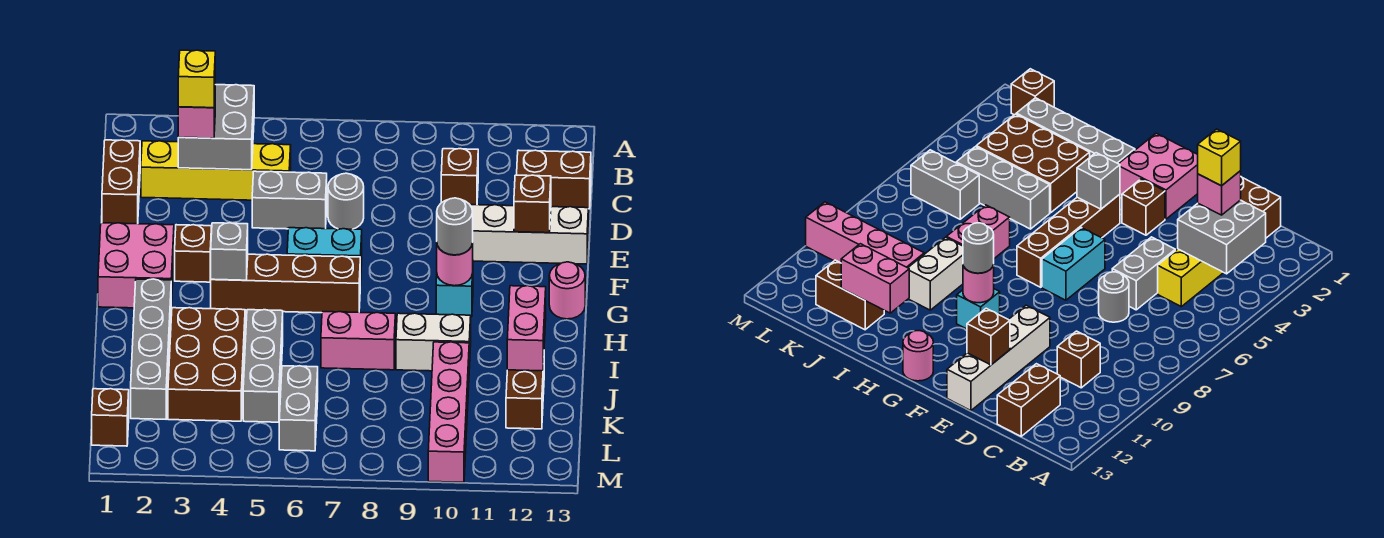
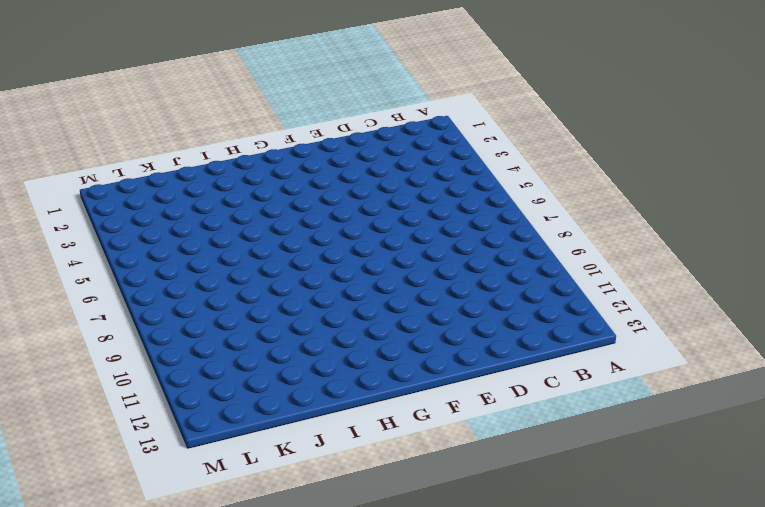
none -> brown brick C1:D1 level 1
none -> yellow brick C2:C5 level 1
none -> brown brick C10 level 1
none -> brown brick C12:C13 level 1

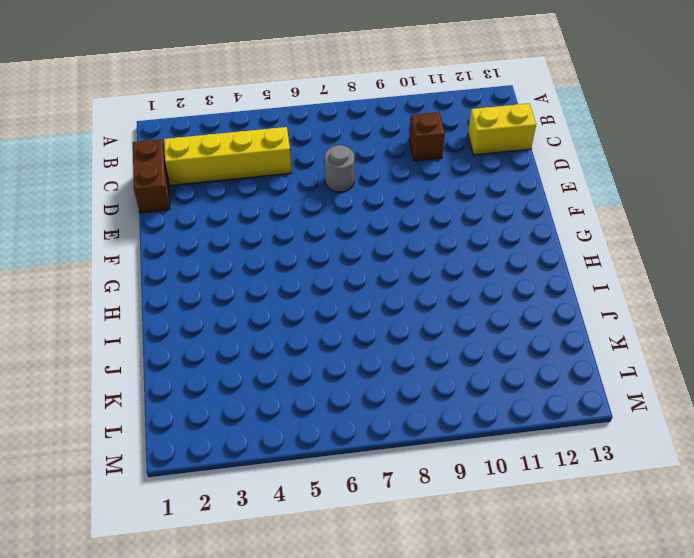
yellow brick C12:C13 level 1 -> brown brick C12:C13 level 1
none -> grey brick D5:D6 level 1
none -> white brick E10:E13 level 1
none -> pink brick F1:G2 level 1
none -> brown brick F3 level 1

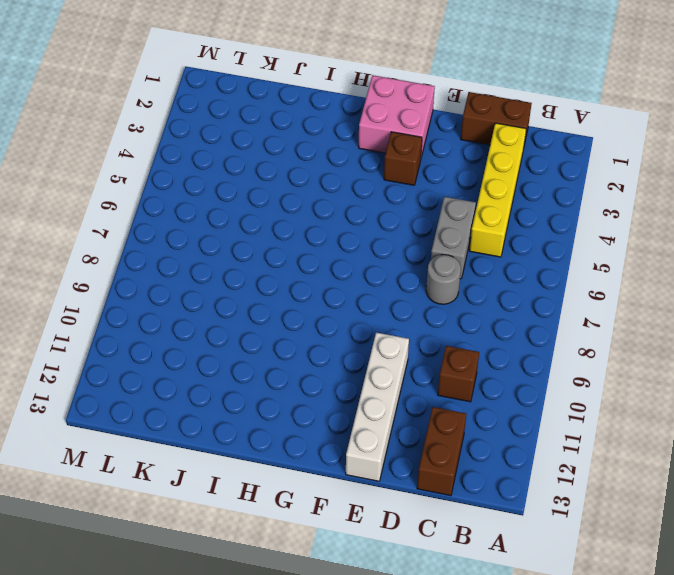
none -> cyan brick F6:F7 level 1
none -> brown brick G4:G7 level 1
none -> cyan brick G10 level 1
none -> pink round brick G13 level 1

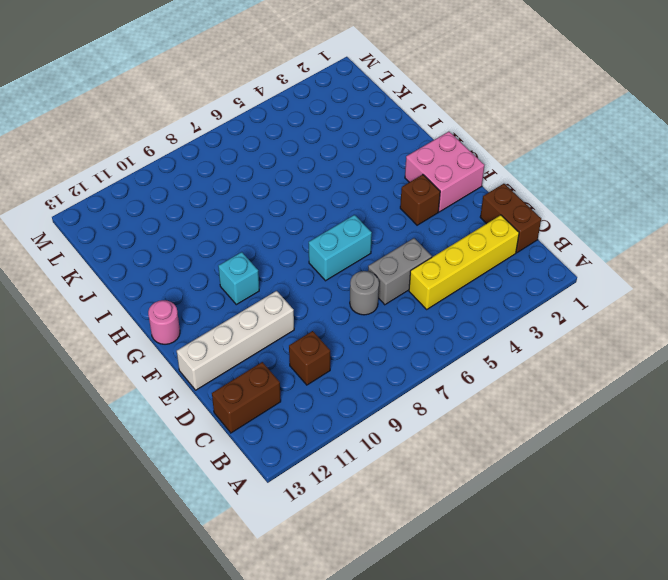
none -> brown brick G4:G7 level 1
none -> grey brick H2:K2 level 1
none -> brown brick I3:K4 level 1
none -> grey brick I5:K5 level 1

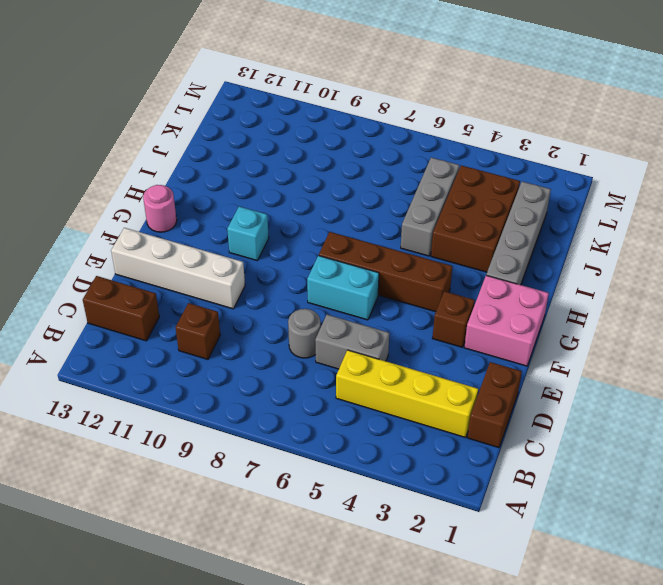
none -> pink brick I7:I8 level 1
none -> white brick I9:I10 level 1
none -> pink brick J10:M10 level 1
none -> brown brick J12:K12 level 1

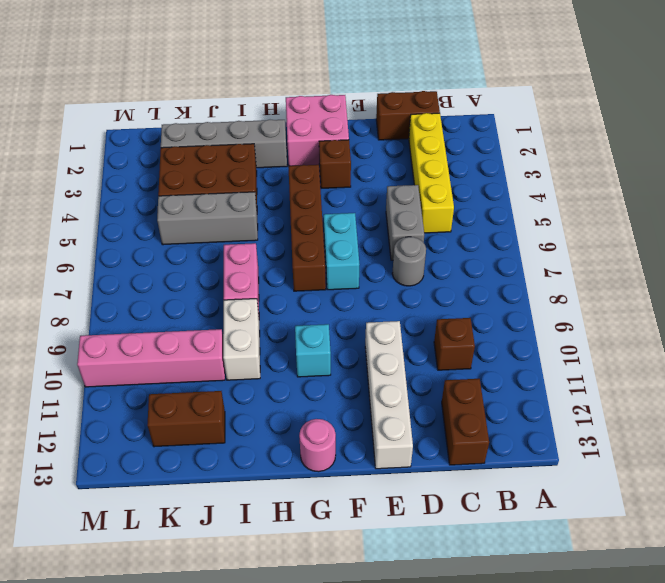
none -> grey brick K6:L6 level 1
none -> brown brick L1 level 1
none -> grey brick B3:C4 level 2
none -> brown brick E12 level 2

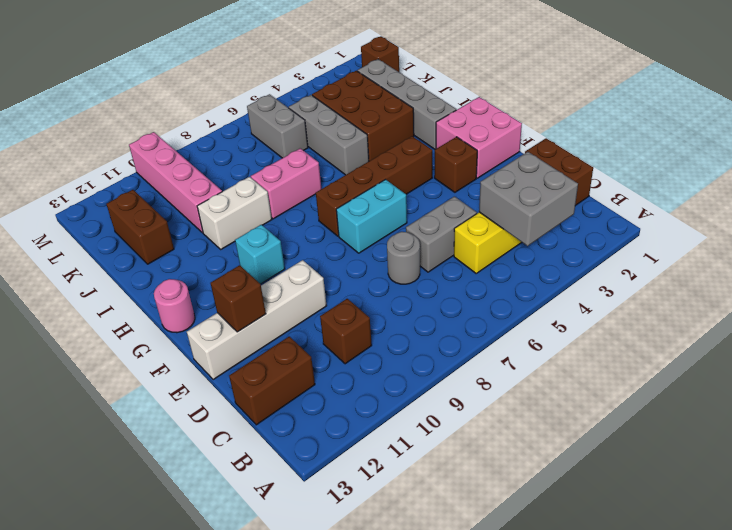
none -> grey brick G4 level 2
none -> pink round brick G10 level 2
none -> pink brick I12:J12 level 2
none -> pink brick C3 level 3

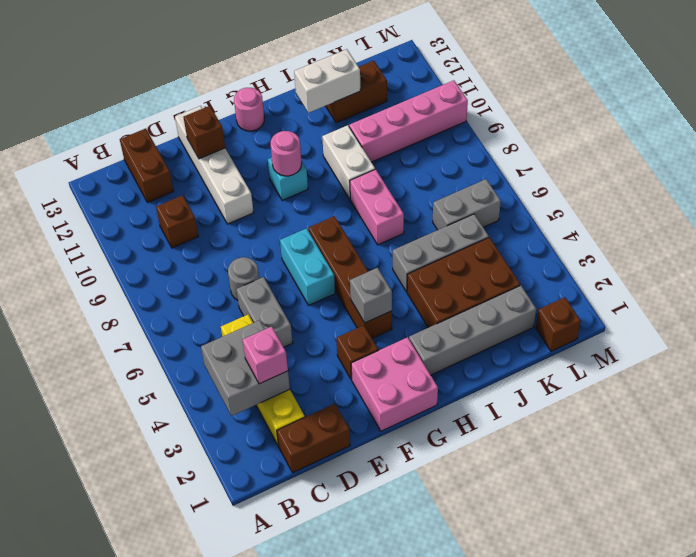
white brick I12:J12 level 2 -> pink brick I12:J12 level 2
none -> grey round brick G10 level 3
none -> yellow brick C3 level 4

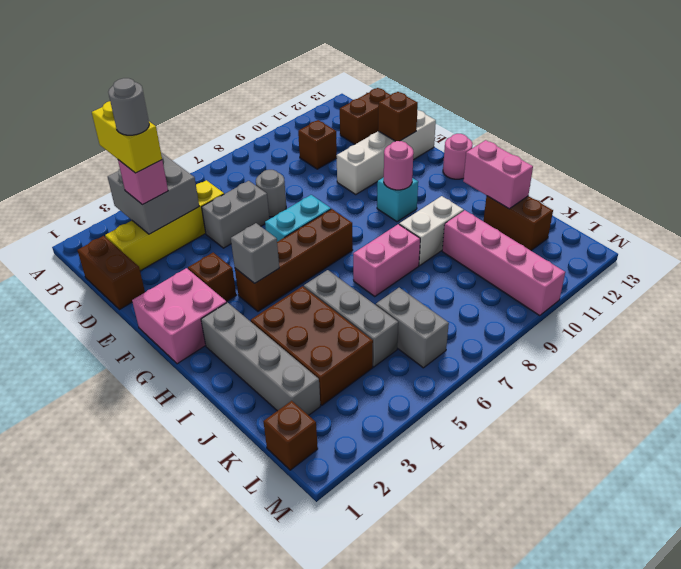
yellow brick B3:C3 level 4 -> yellow brick C3 level 4
grey round brick C3 level 5 -> grey round brick G10 level 3

